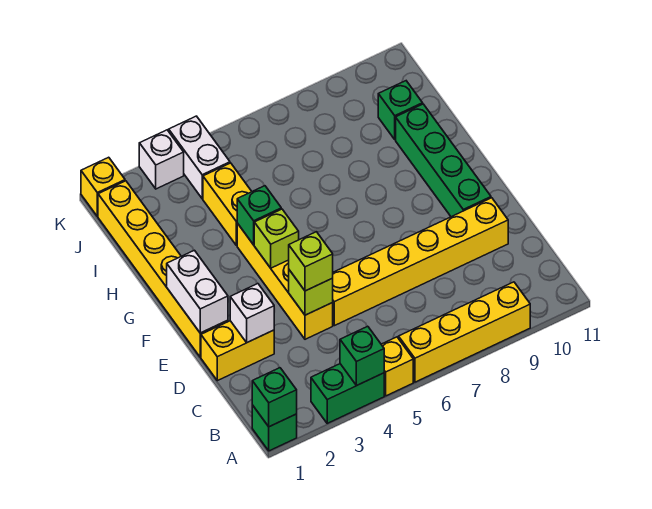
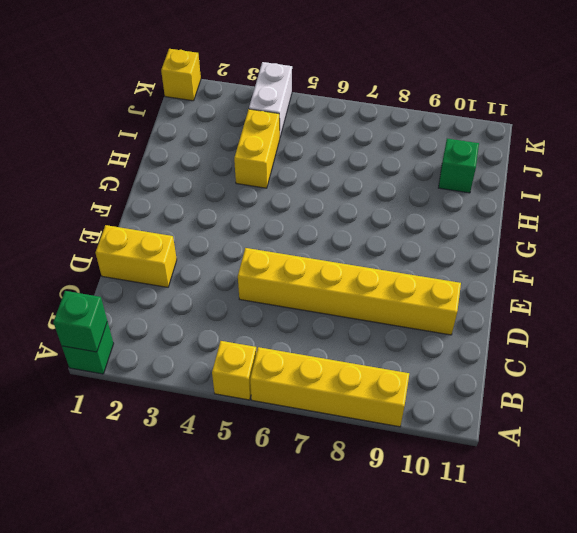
none -> green brick A3:A4 level 1
none -> yellow brick D4:G4 level 1
none -> yellow brick E1:J1 level 1

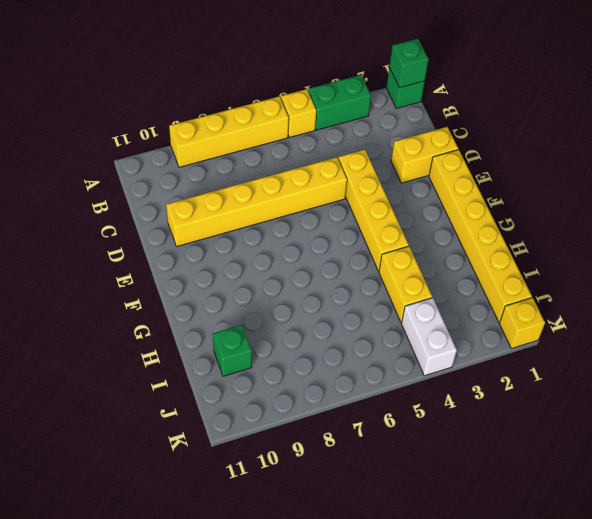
none -> green brick E10:H10 level 1
none -> white brick K3 level 1
none -> green brick A4 level 2

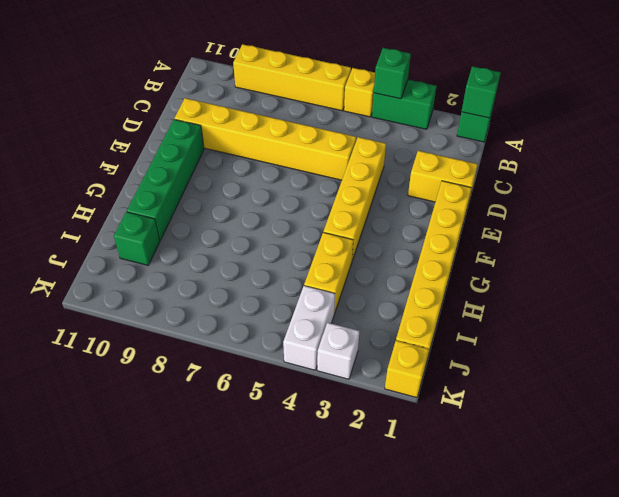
none -> white brick D2 level 2
none -> lime brick D4 level 2
none -> white brick E1:F1 level 2

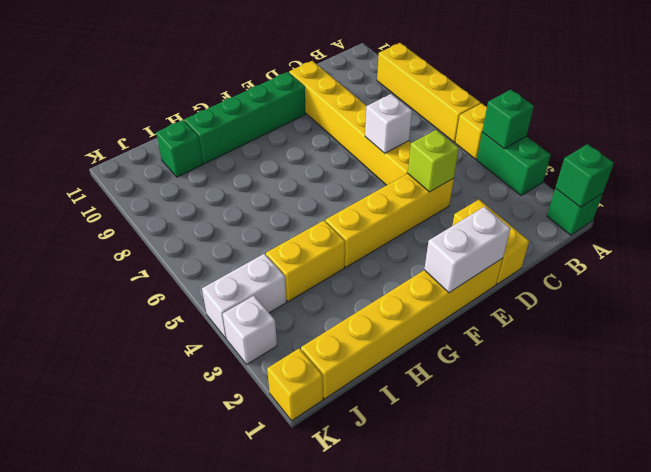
white brick D6 level 2 -> white brick D2 level 2
none -> lime brick F4 level 2
none -> green brick G4 level 2
none -> lime brick D4 level 3

